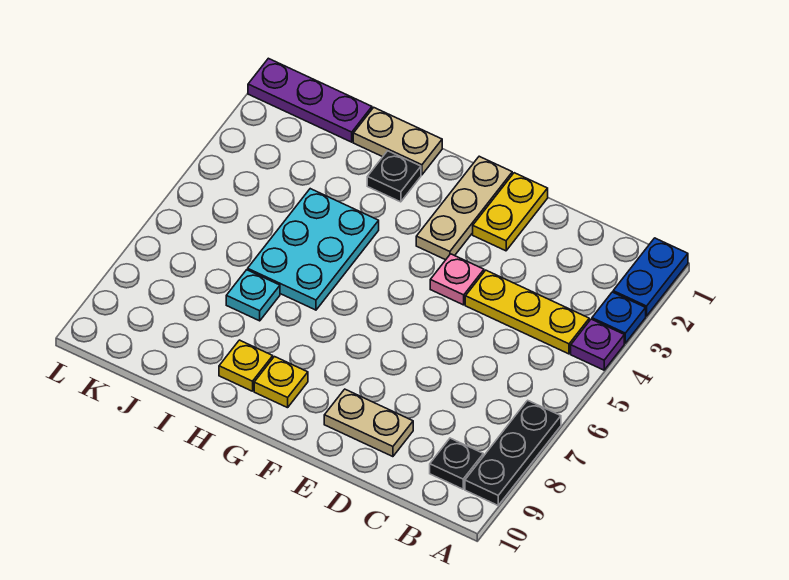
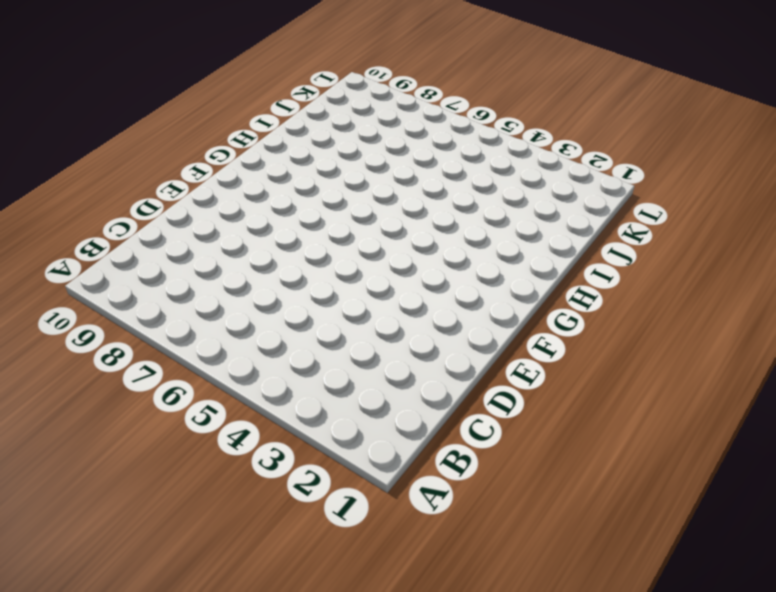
none -> blue plate A1:A2 level 1
none -> blue plate A3 level 1
none -> purple plate A4 level 1

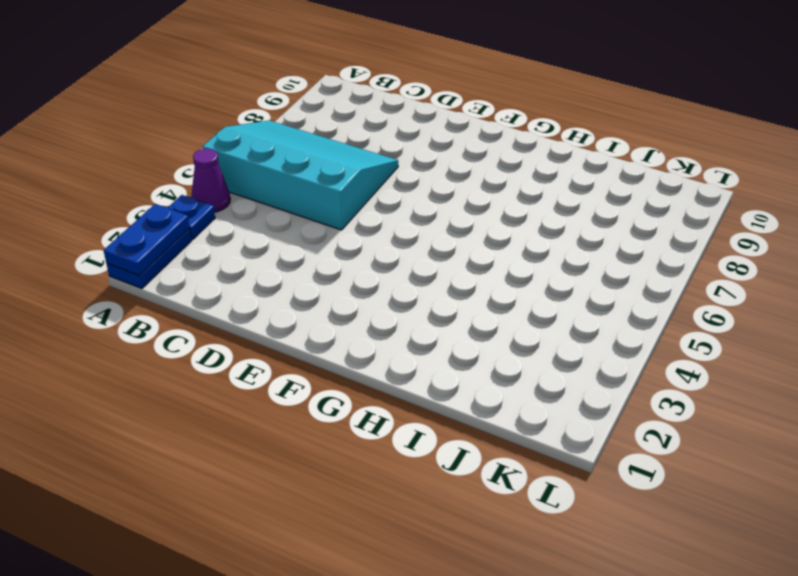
blue plate A1:A2 level 2 -> none
purple cone A4 level 1 -> purple plate A4 level 1
cyan slope A5:D7 level 1 top 5 -> black plate A7:A9 level 1
none -> yellow plate B4:D4 level 1
none -> black plate B9 level 1
none -> tan plate D9:E9 level 1

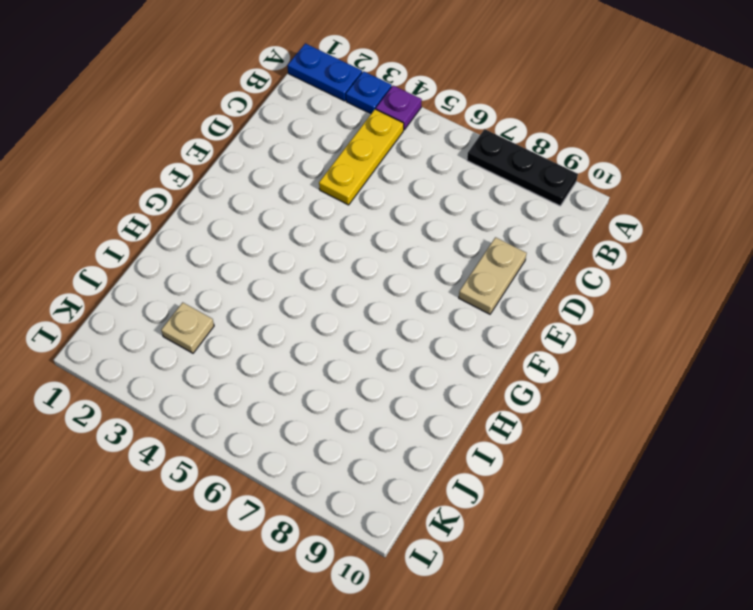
tan plate J3 level 1 -> none
none -> black plate B9 level 1
none -> yellow plate E1:E2 level 1
none -> pink plate E4 level 1

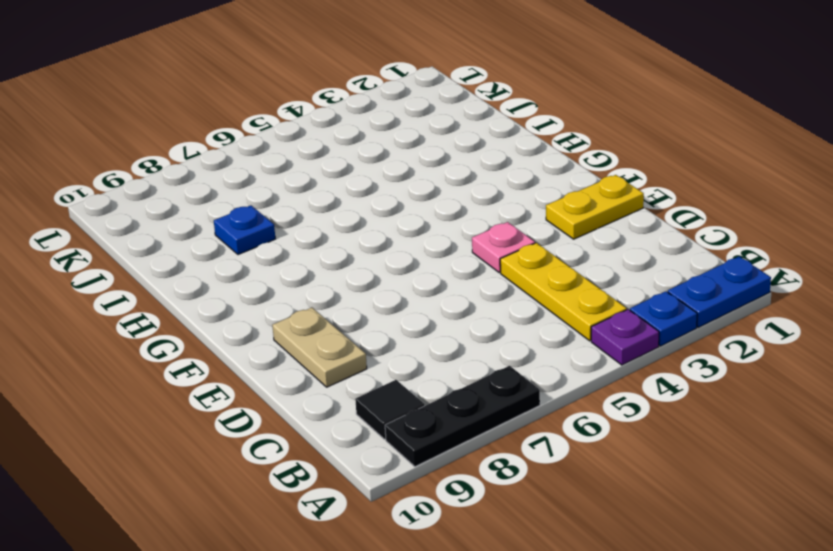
black tile B9 level 1 -> black plate B9 level 1
blue plate I8 level 1 -> none
none -> tan plate F1:F3 level 1
none -> yellow plate G9 level 1
none -> tan plate H1:I1 level 1

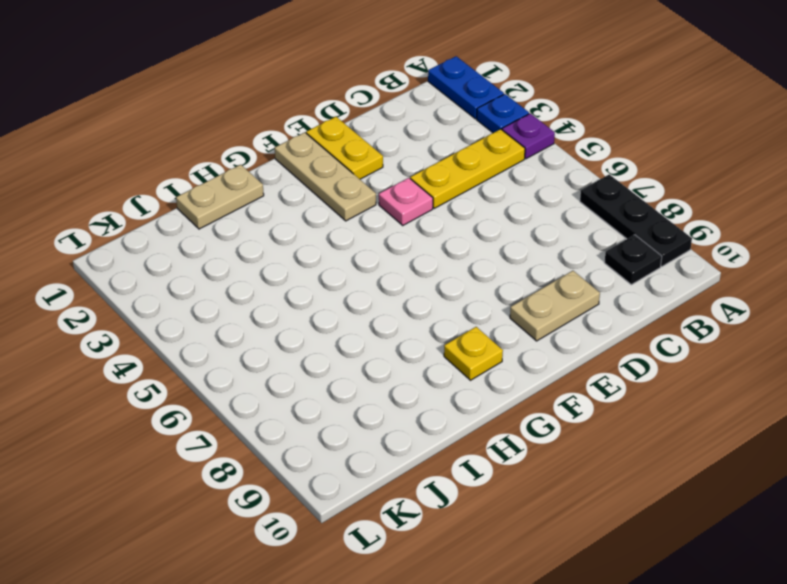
none -> black plate H2 level 1
none -> cyan plate H4:I6 level 1
none -> yellow plate H9 level 1

